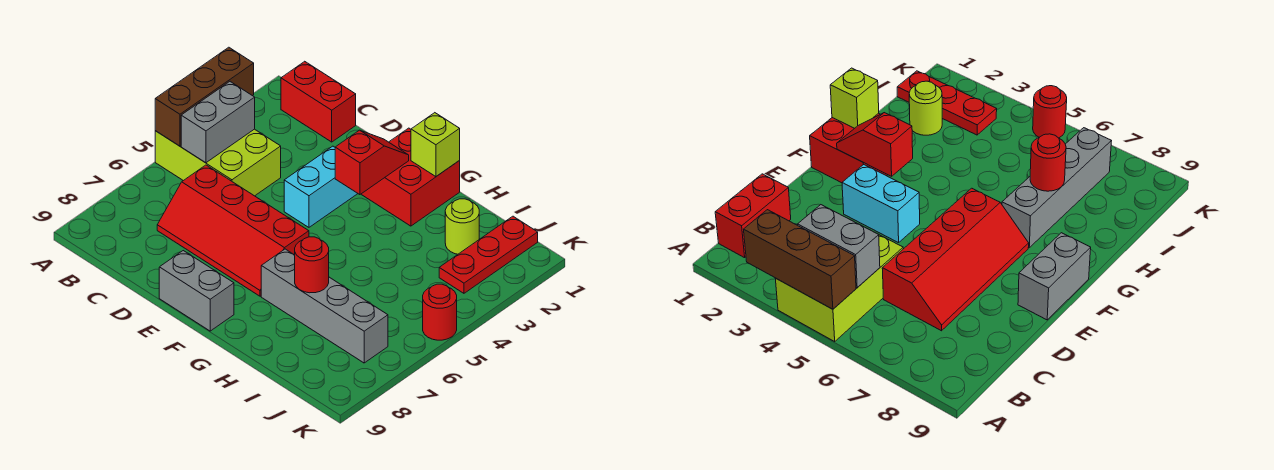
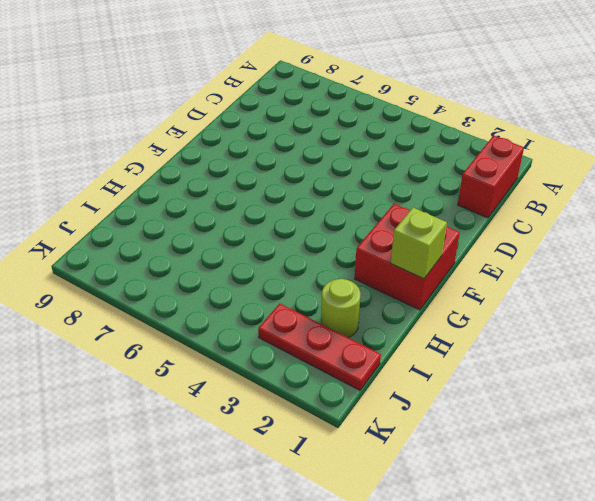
none -> lime brick A4:C5 level 1
none -> red slope C6:F7 level 1 top 6
none -> cyan brick E3:E4 level 1

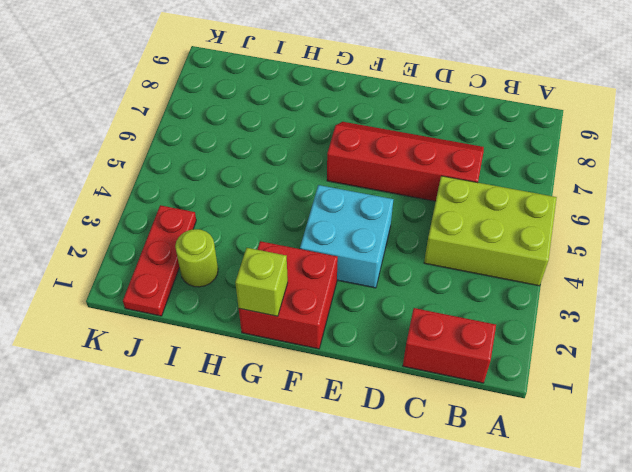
cyan brick E3:F4 level 1 -> cyan brick E3:E4 level 1
none -> grey brick E9:F9 level 1
none -> grey brick G7:J7 level 1
none -> red round brick K5 level 1

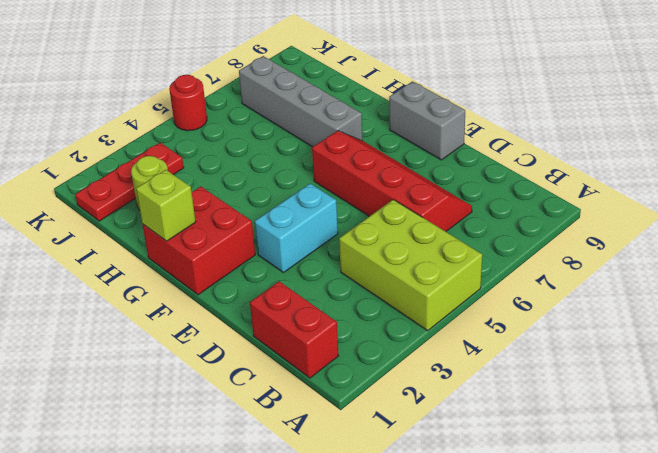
none -> brown brick A3:A5 level 2
none -> grey brick B4:B5 level 2
none -> red slope F2:F3 level 2 top 3

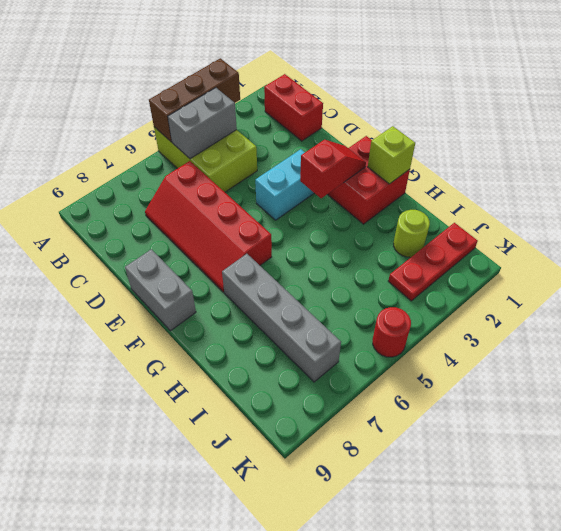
none -> red round brick H7 level 2

